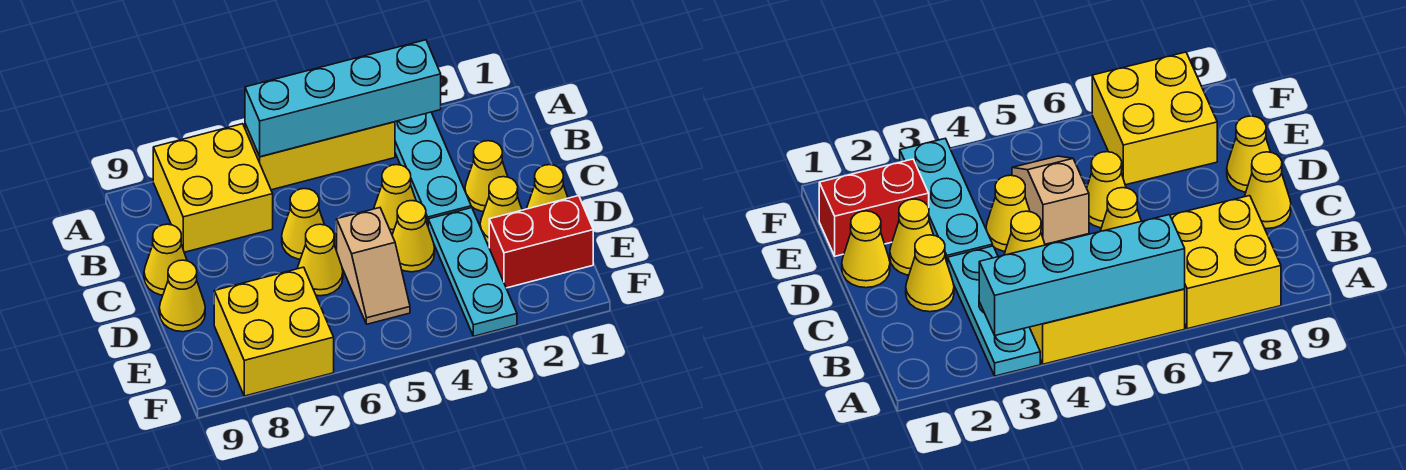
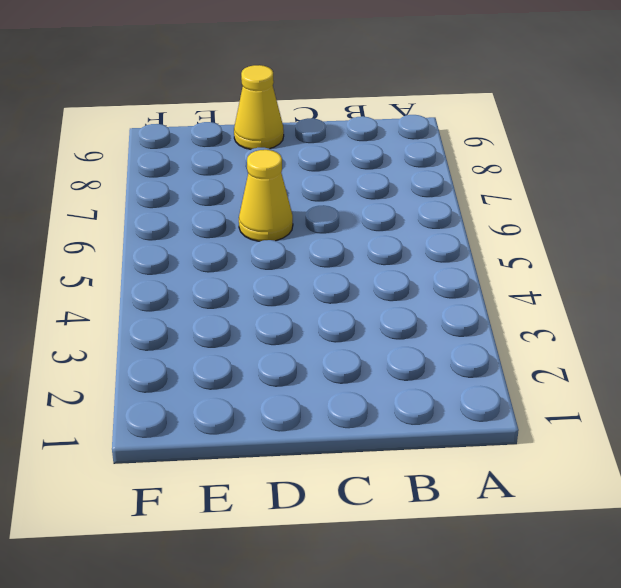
none -> cyan plate A3:C3 level 1
none -> yellow brick A4:A6 level 1
none -> yellow brick A7:B8 level 1

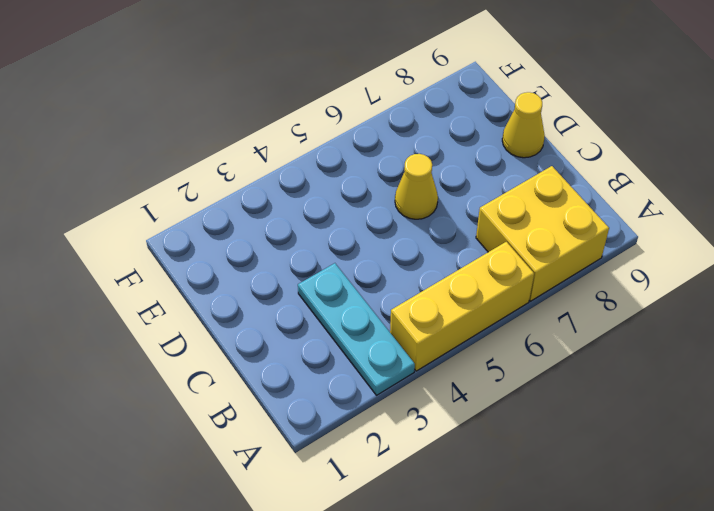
none -> yellow cone C2 level 1
none -> yellow cone C4 level 1
none -> yellow cone C6 level 1

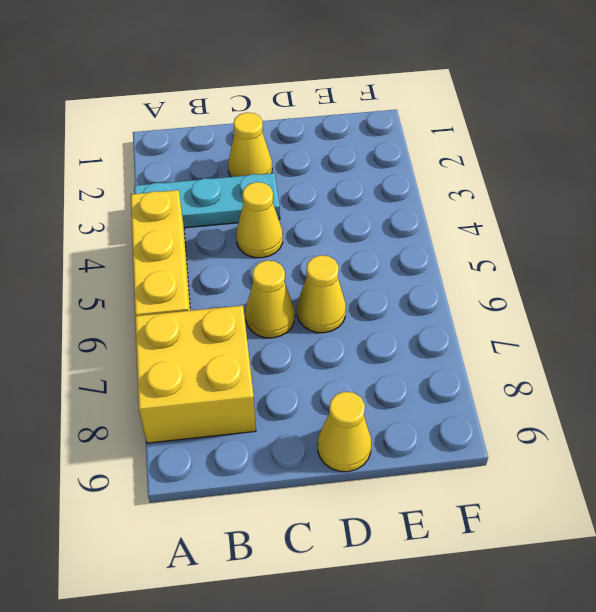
none -> yellow cone C9 level 1
none -> yellow cone D1 level 1
none -> yellow cone D2 level 1

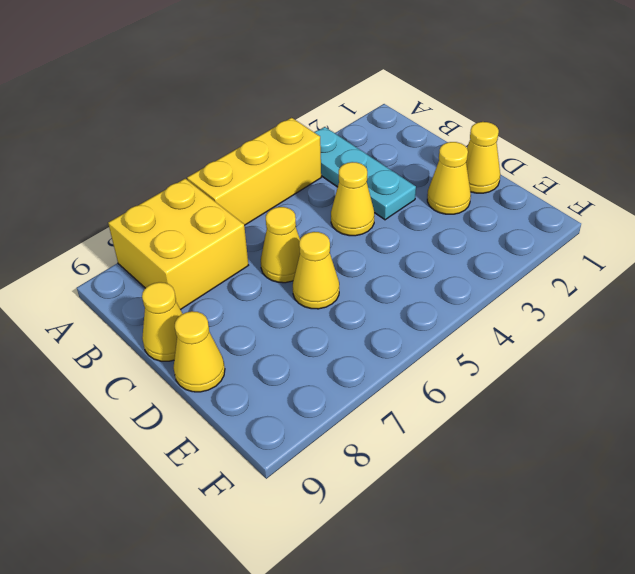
none -> yellow cone C2 level 1
none -> cyan plate D3:F3 level 1
none -> yellow cone D4 level 1

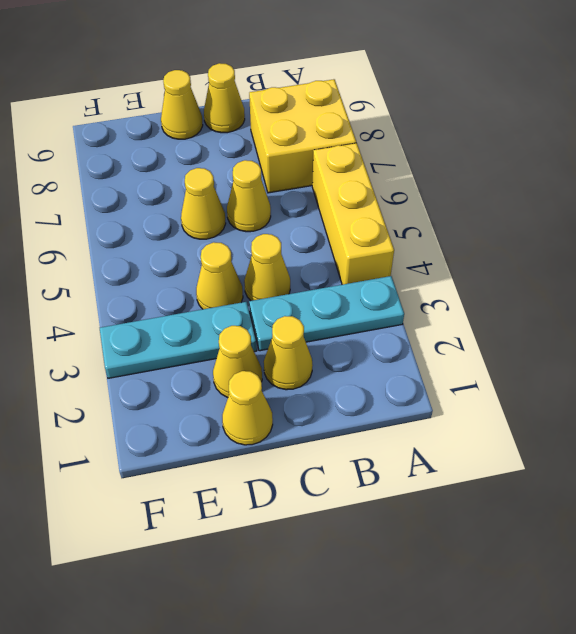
none -> tan slope D5:E5 level 1 top D
none -> red brick E1:E2 level 1
none -> yellow brick E7:F8 level 1

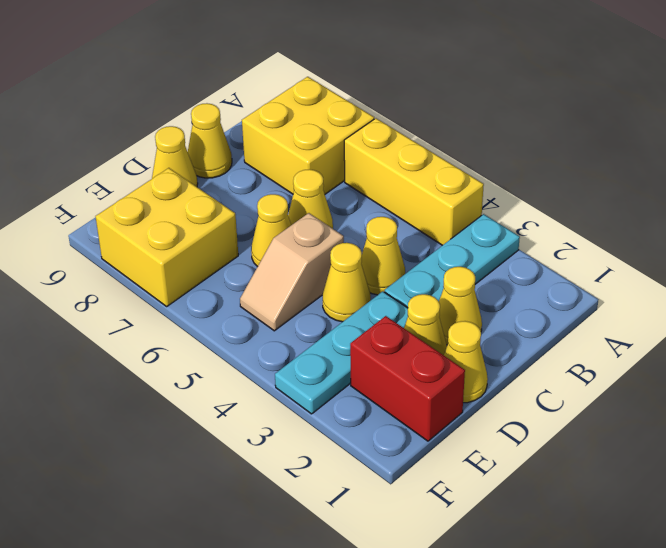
none -> cyan brick A3:A6 level 2

